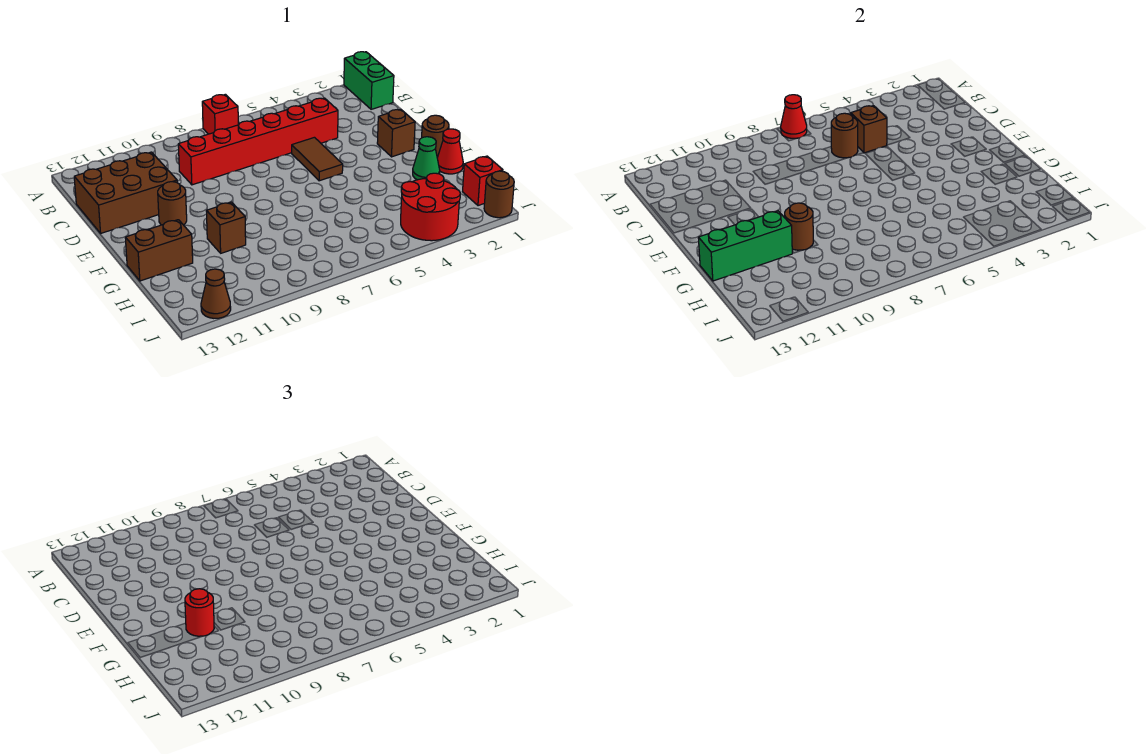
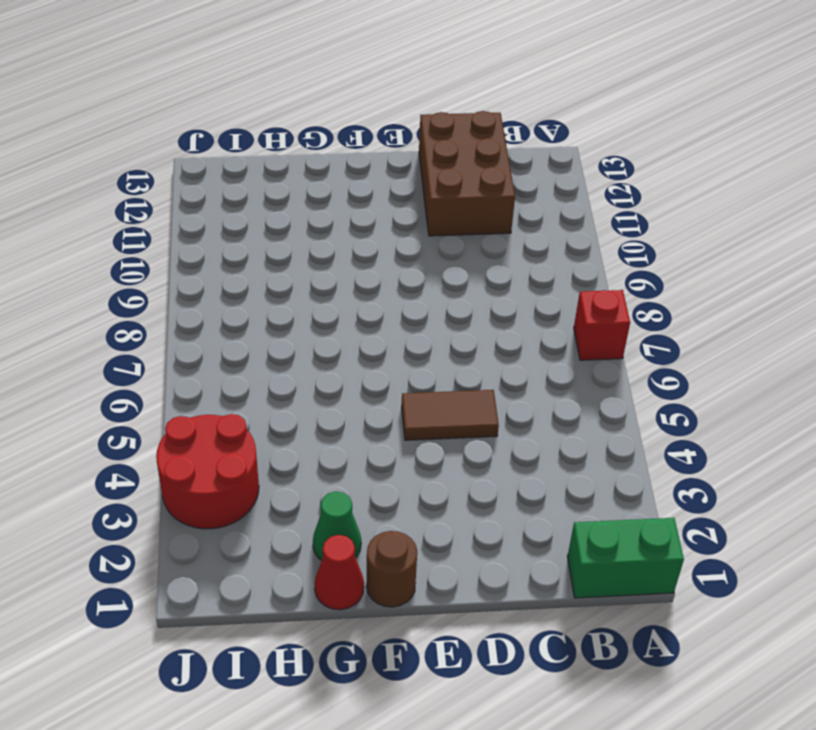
none -> red brick C4:C9 level 1
none -> brown brick E2 level 1
none -> brown round brick E11 level 1

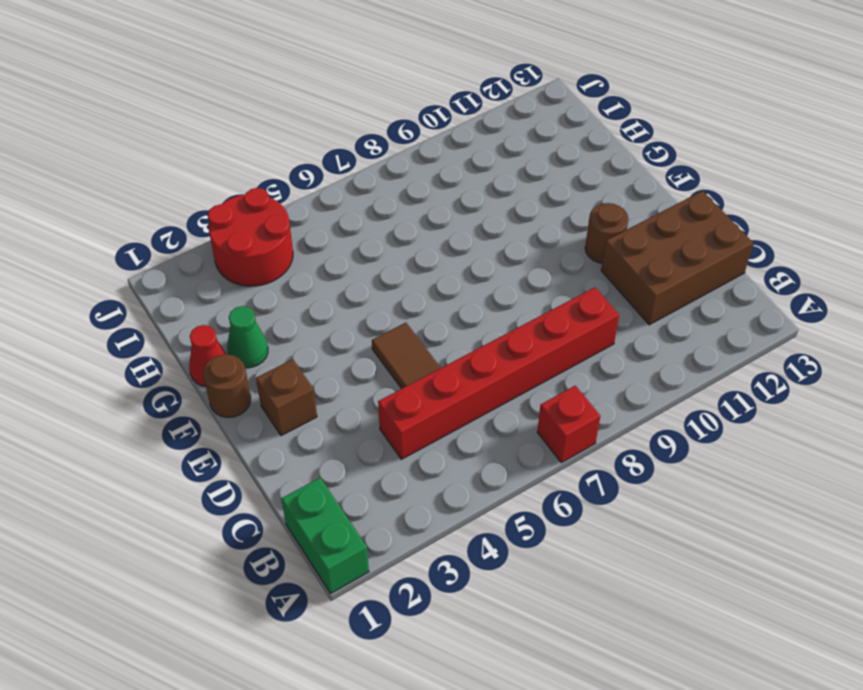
none -> brown brick G10 level 1
none -> brown brick G12:G13 level 1
none -> red brick I1 level 1

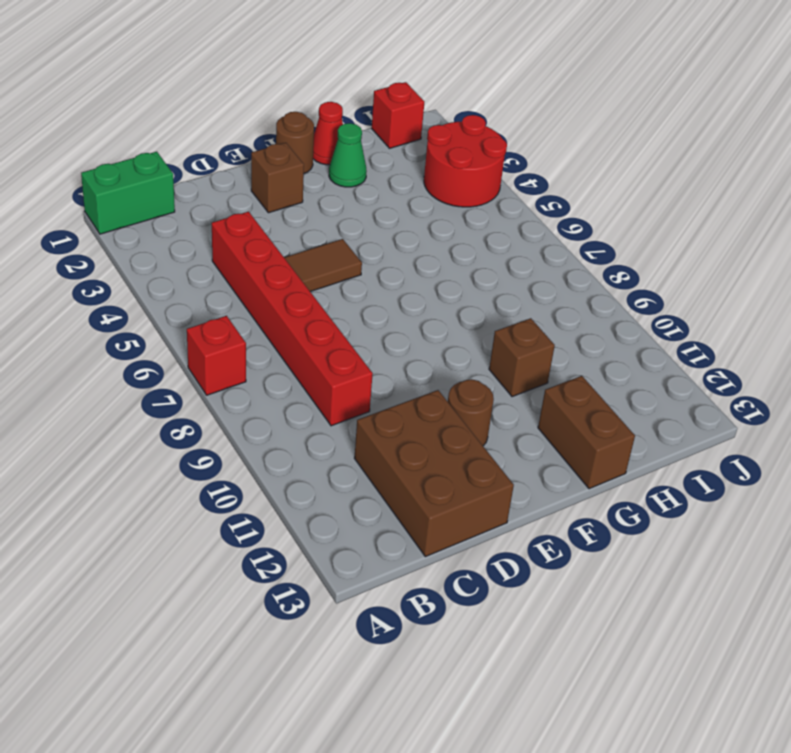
none -> brown round brick J1 level 1
none -> brown cone J12 level 1
none -> red cone A7 level 2

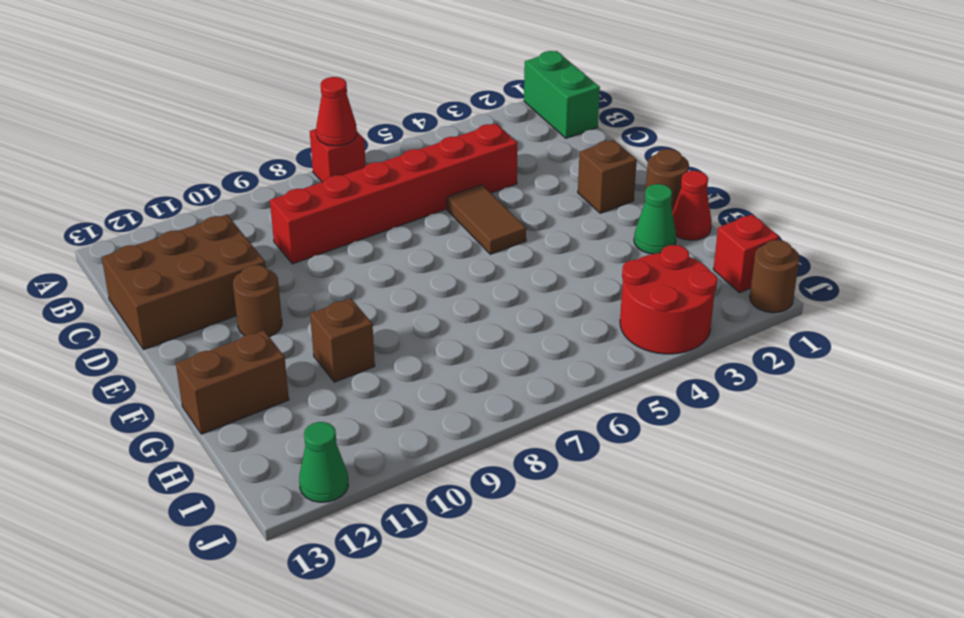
green cone J12 level 1 -> brown cone J12 level 1
none -> brown brick C5 level 2
none -> brown round brick C6 level 2
none -> brown round brick G10 level 2

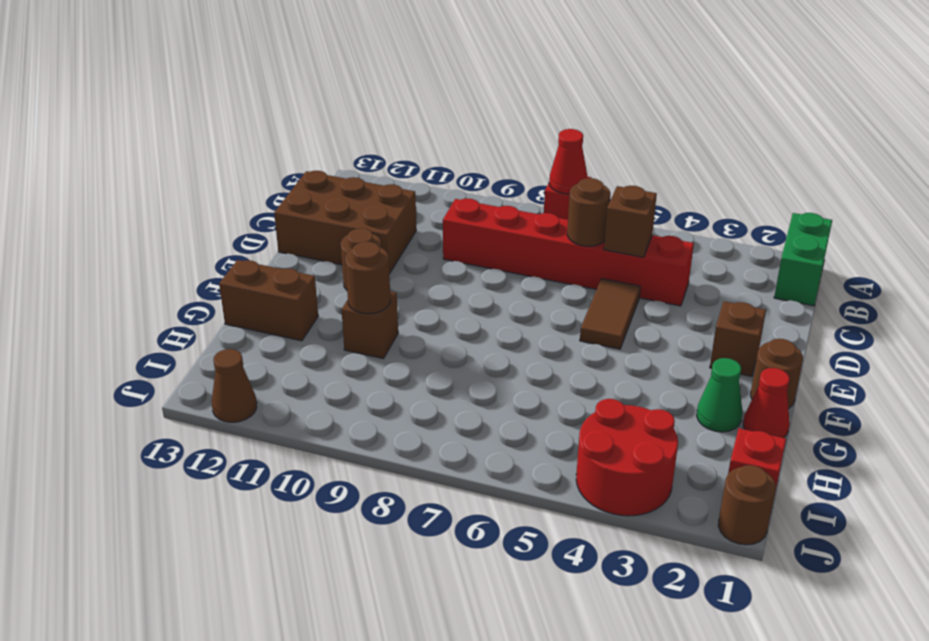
none -> green brick G11:G13 level 2
none -> red round brick G11 level 3

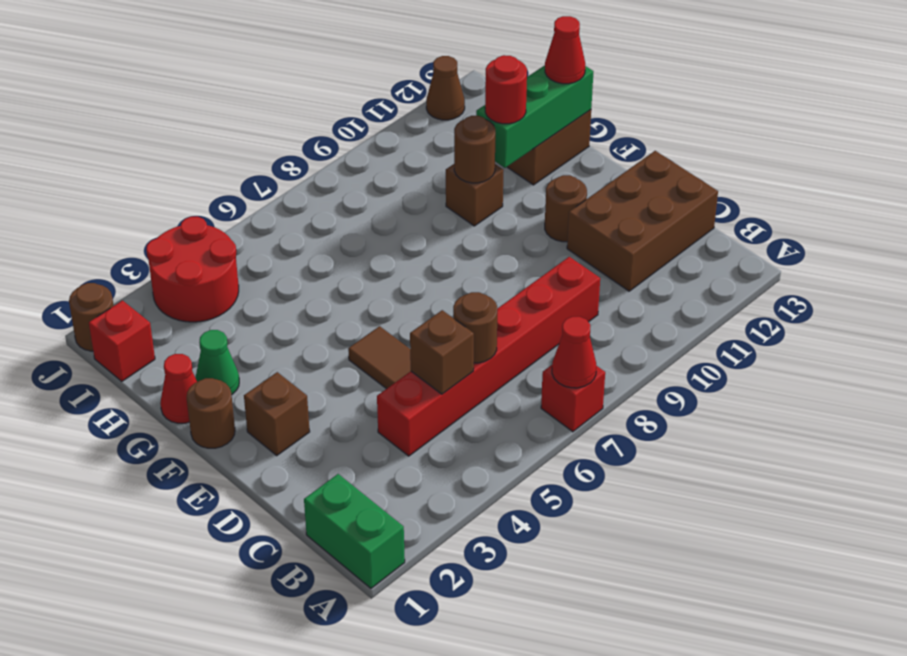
red cone G13 level 3 -> none

